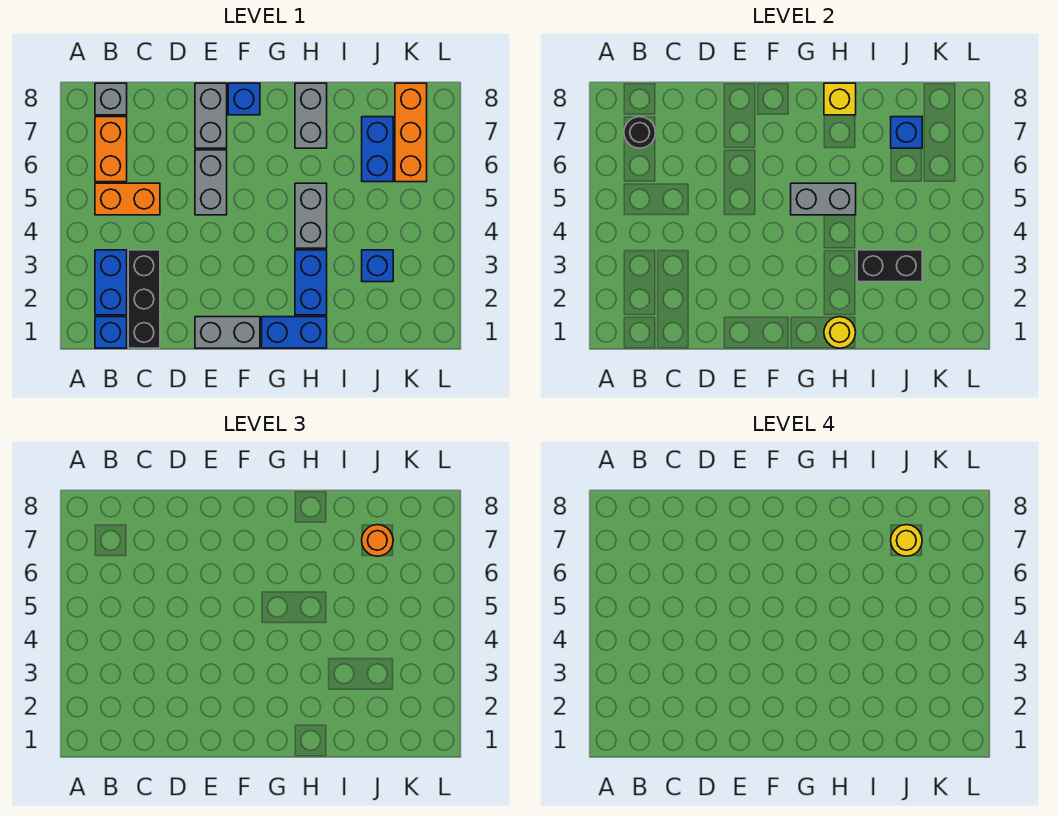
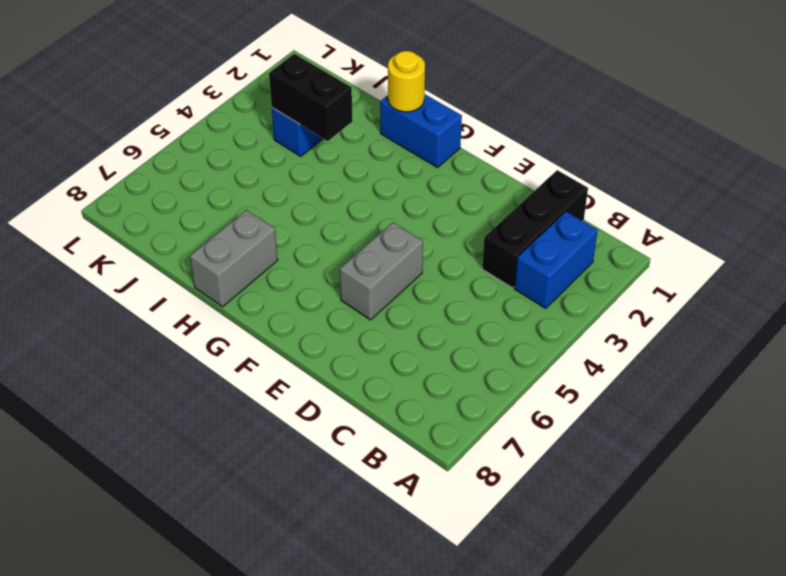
none -> blue brick B1 level 1
none -> orange brick B5:C5 level 1
none -> orange brick B6:B7 level 1

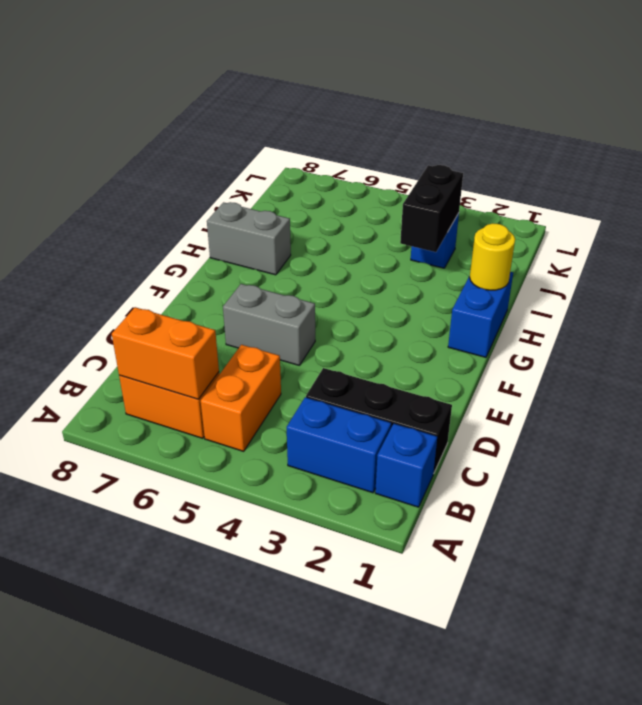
orange brick B6:B7 level 2 -> black round brick B7 level 2
none -> grey brick B8 level 1
none -> grey brick E1:F1 level 1
none -> grey brick E7:E8 level 1

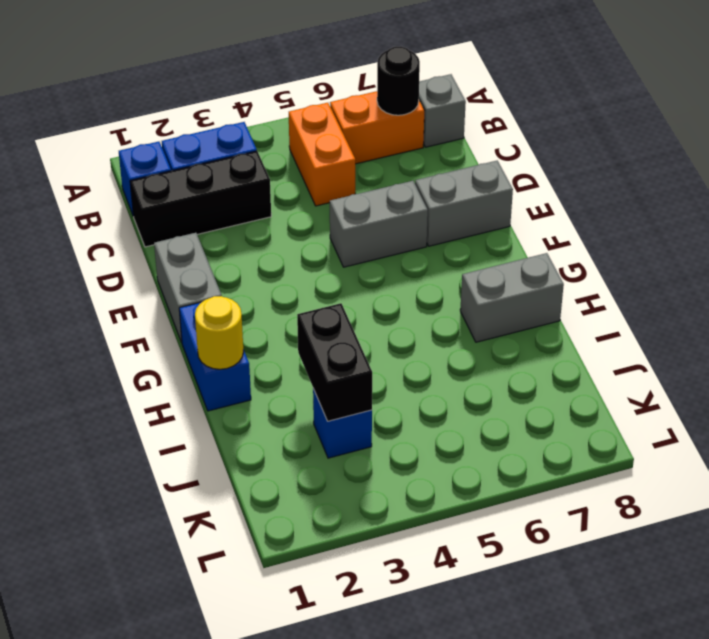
none -> blue brick F8 level 1
none -> blue brick H2:H3 level 1
none -> grey brick H4:H5 level 1

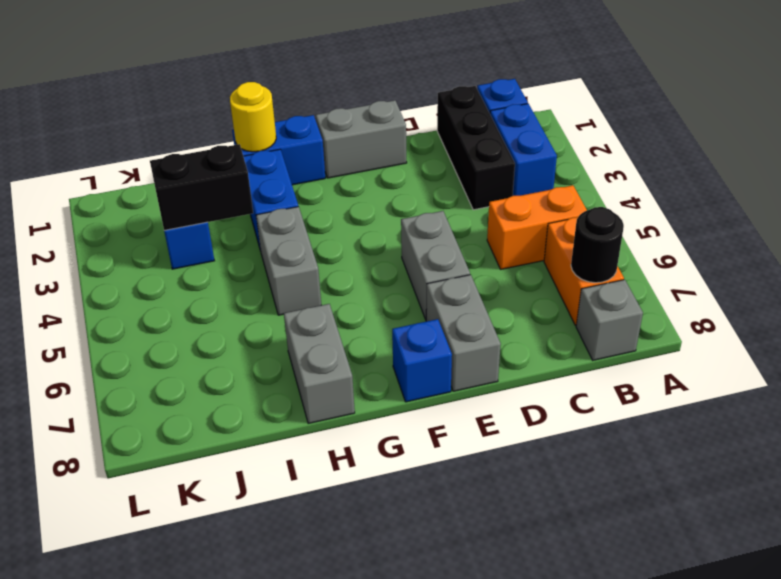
none -> blue brick J6:J7 level 1
none -> orange brick K6:K8 level 1
none -> grey brick G5:H5 level 2

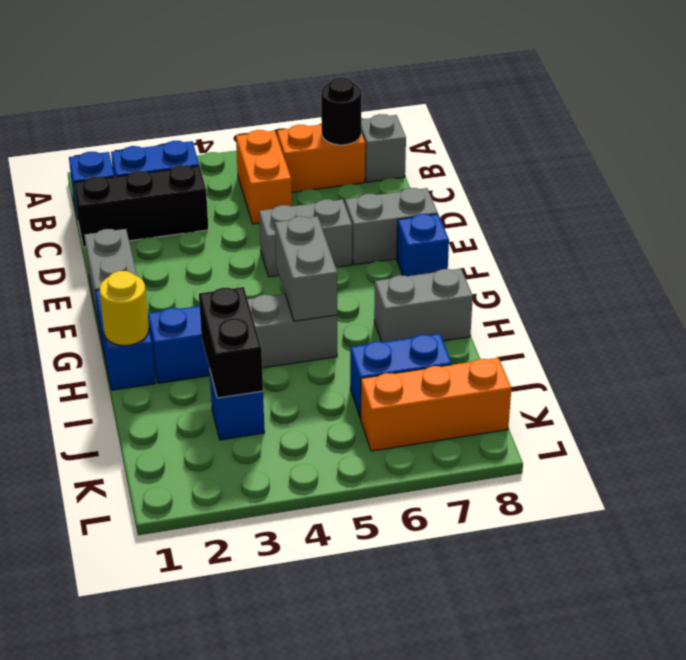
none -> yellow brick H8 level 2
none -> blue brick J7 level 2
none -> orange round brick J7 level 3

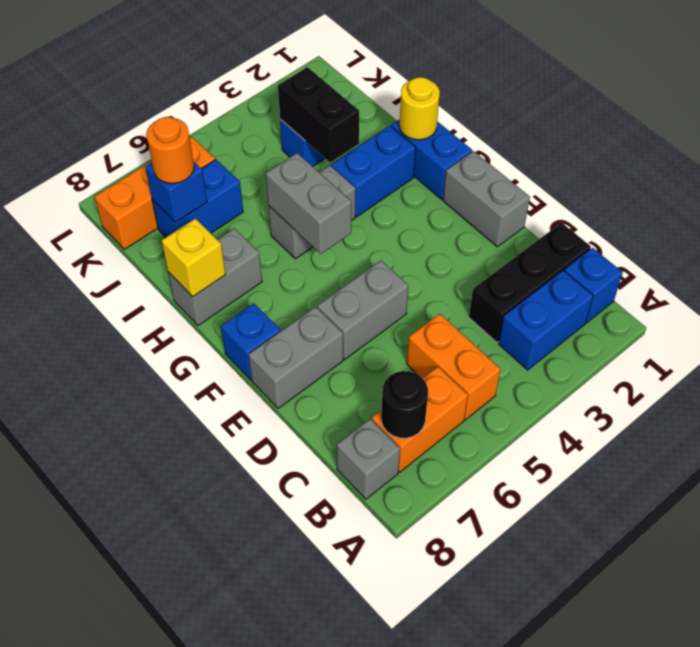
none -> yellow round brick J7 level 4

